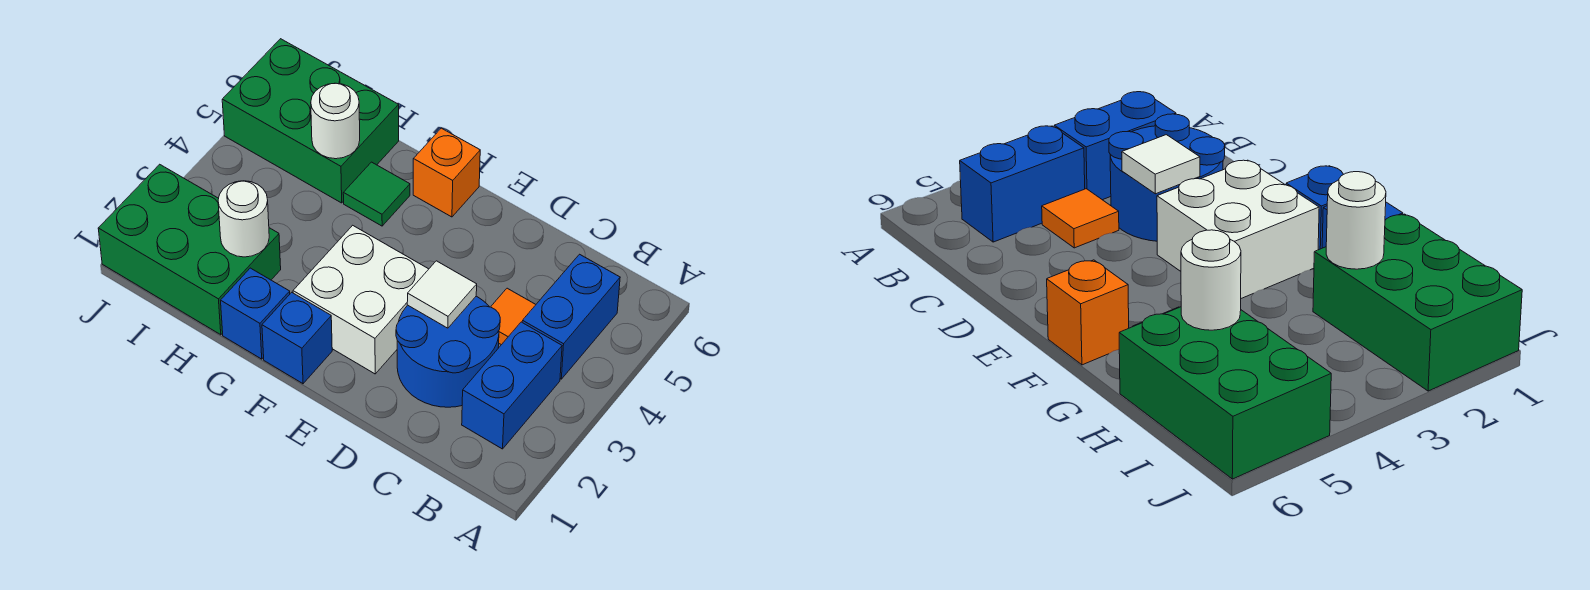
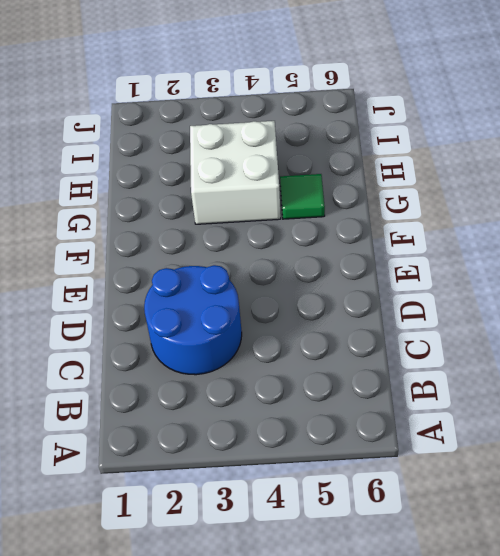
white brick G3:H4 level 1 -> white brick E2:F3 level 1
none -> blue brick B2:B3 level 1
none -> blue brick B4:B5 level 1
none -> orange tile C4 level 1

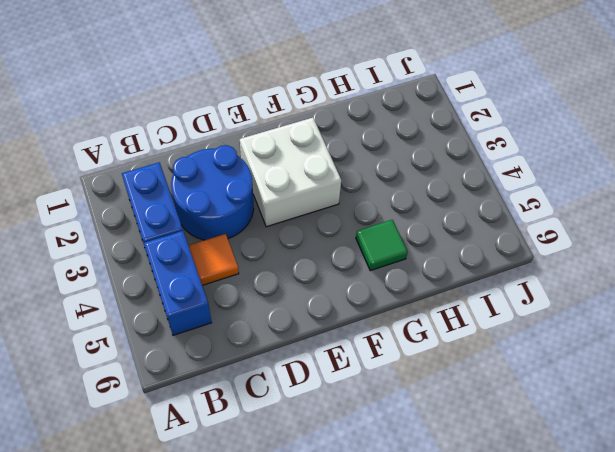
none -> blue brick F1 level 1
none -> orange brick F6 level 1
none -> blue brick G1 level 1

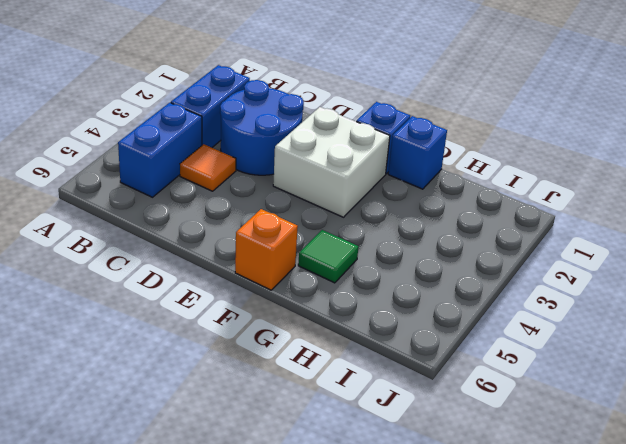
none -> green brick H1:J2 level 1
none -> green brick H5:J6 level 1
none -> white tile D3 level 2

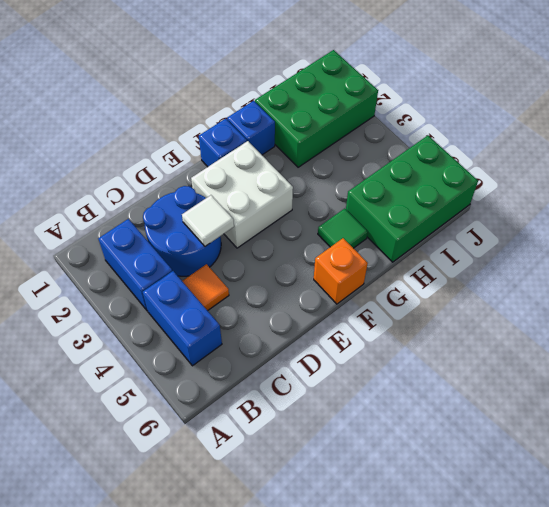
none -> white round brick H2 level 2
none -> white round brick H5 level 2

